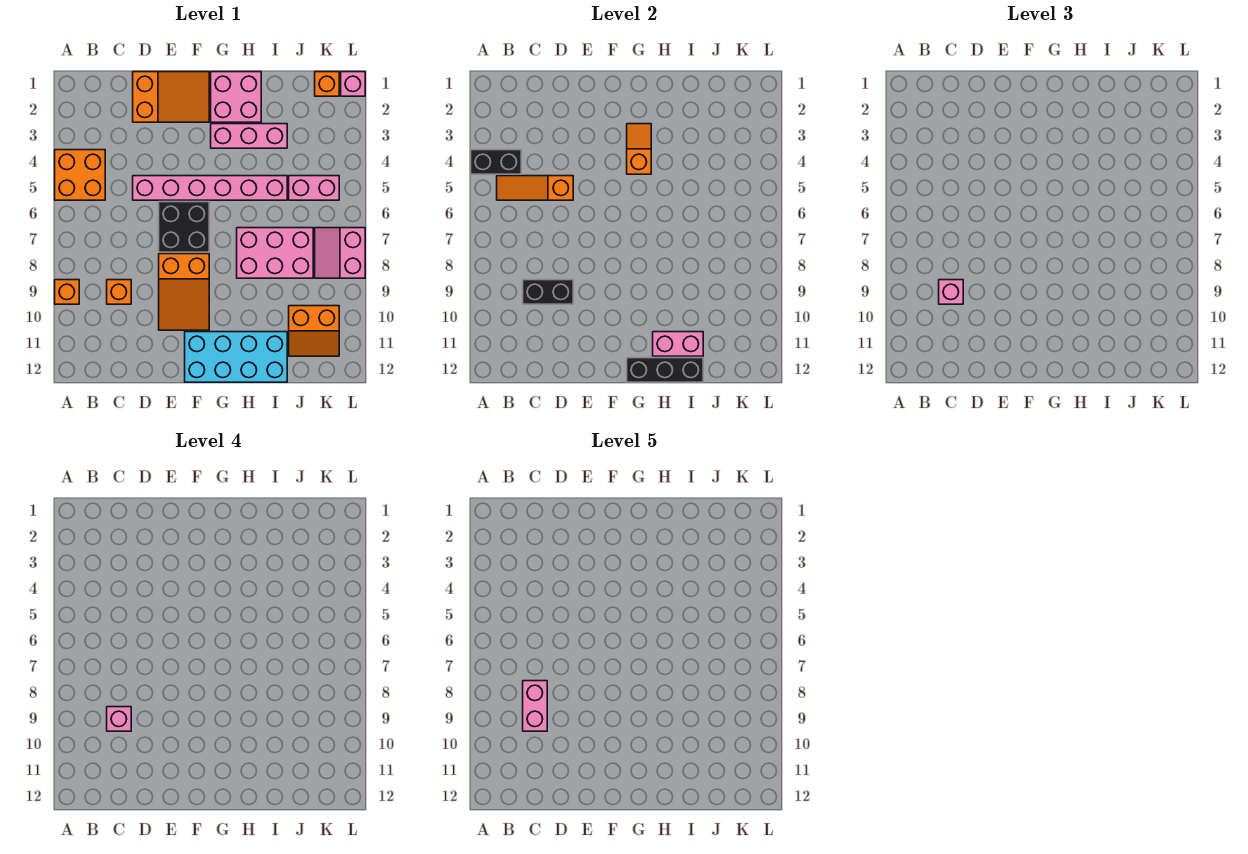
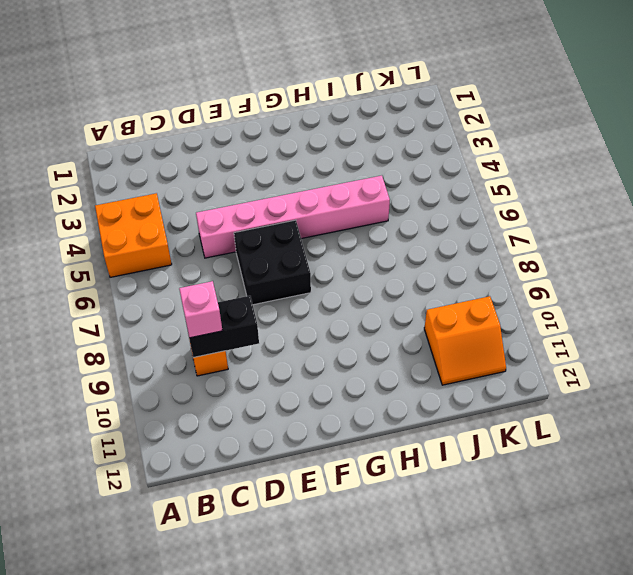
none -> orange brick A9 level 1
none -> orange slope D1:F2 level 1 top D
none -> orange slope E8:F10 level 1 top 8

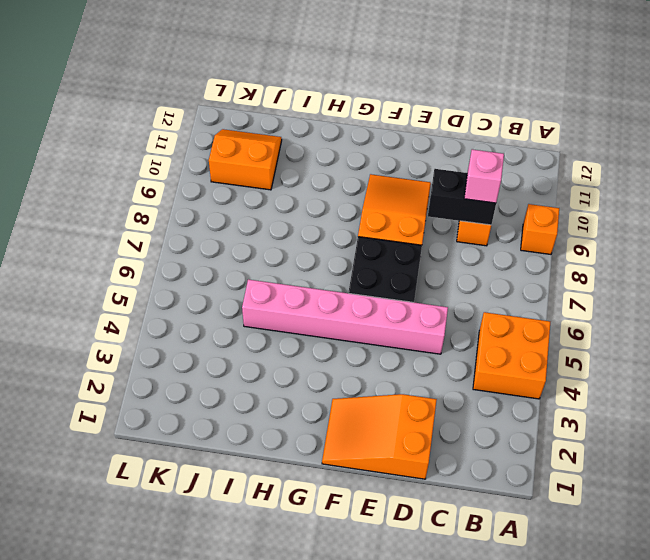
none -> cyan brick F11:I12 level 1
none -> pink brick G1:H2 level 1
none -> pink brick G3:I3 level 1

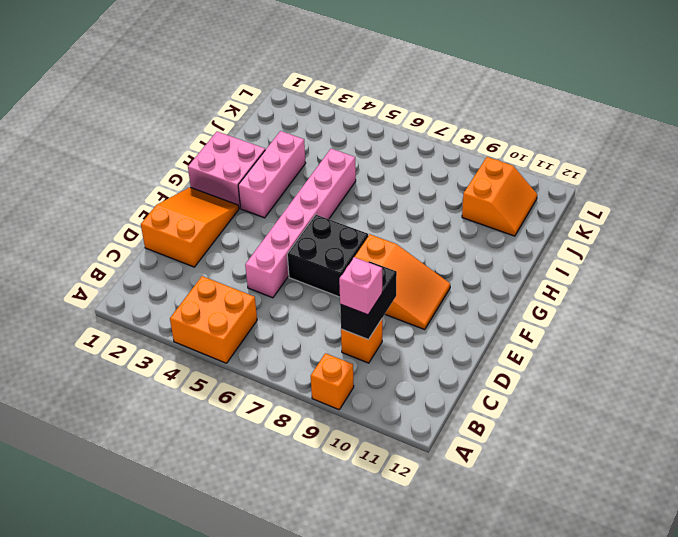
none -> cyan brick F11:I12 level 1
none -> pink brick H7:J8 level 1
none -> pink brick J5:K5 level 1

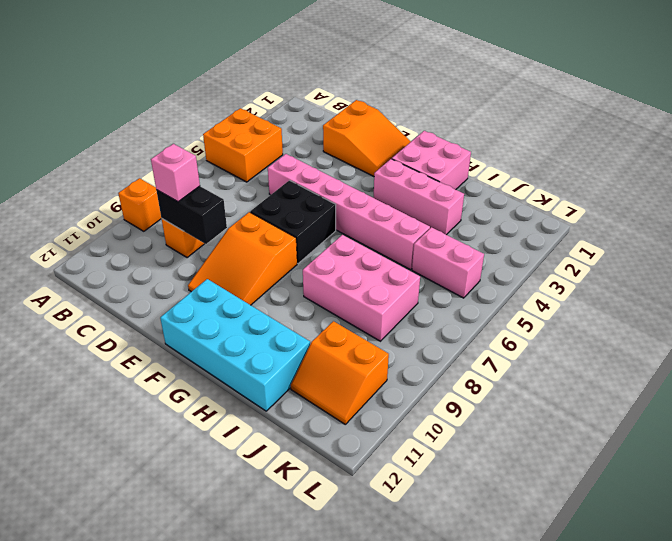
none -> orange brick K1 level 1
none -> pink slope K7:L8 level 1 top L
none -> pink brick L1 level 1

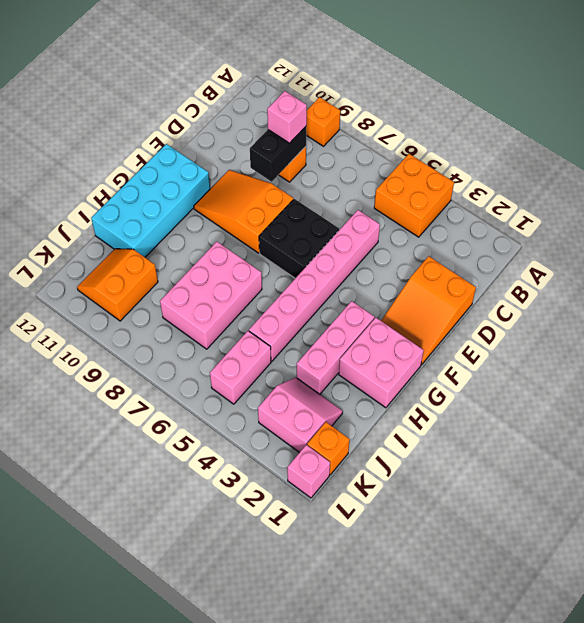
pink slope J2:K3 level 1 top K -> pink slope K7:L8 level 1 top L
none -> black brick A4:B4 level 2
none -> orange slope B5:D5 level 2 top D
none -> orange slope G3:G4 level 2 top 4

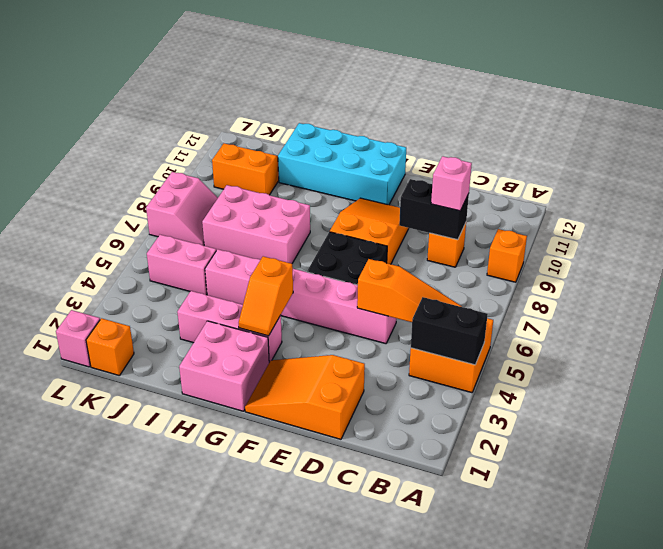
none -> black brick G12:I12 level 2
none -> pink brick H11:I11 level 2
none -> pink brick C9 level 4

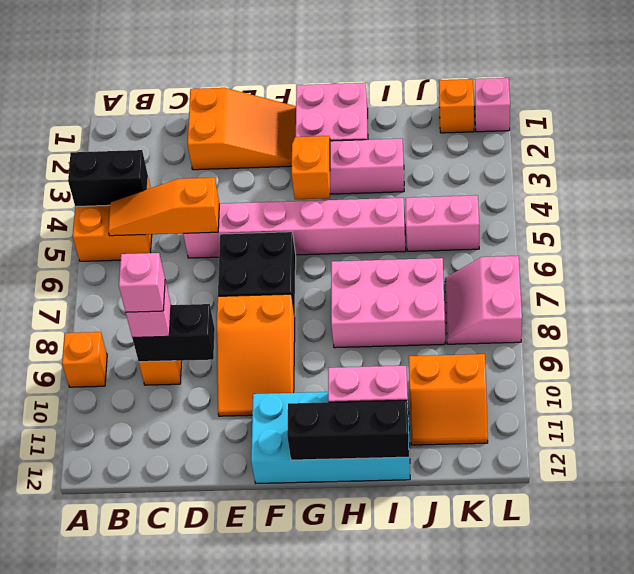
none -> pink brick C8:C9 level 5

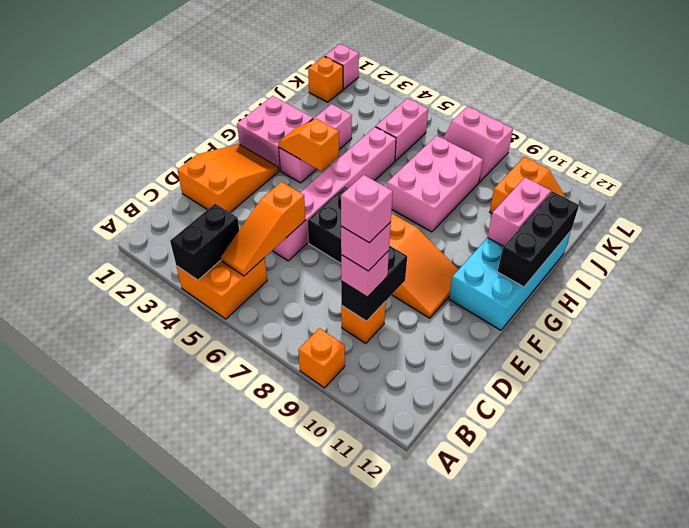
pink brick C9 level 5 -> pink brick C8:C9 level 5

